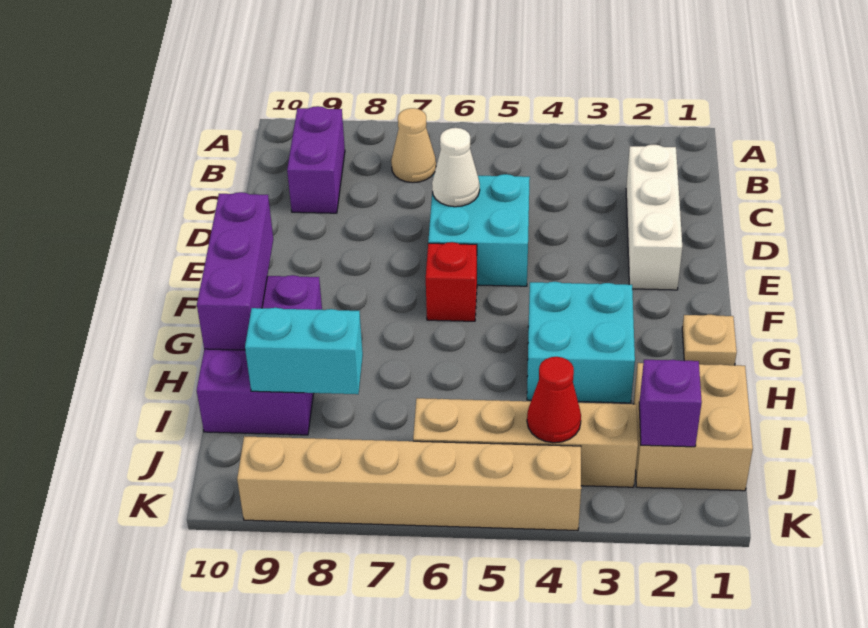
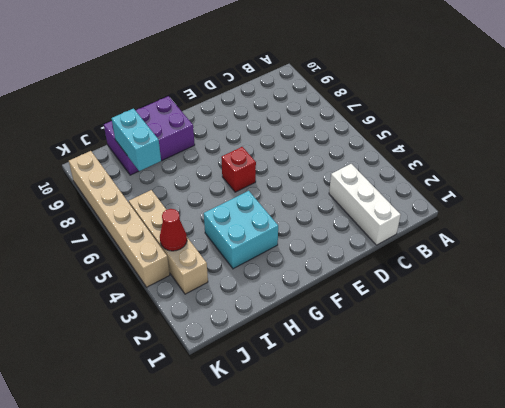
white brick C1:C3 level 1 -> white brick C2:E2 level 1
none -> tan cone B7 level 1
none -> purple brick B9:C9 level 1
none -> cyan brick D5:E6 level 1

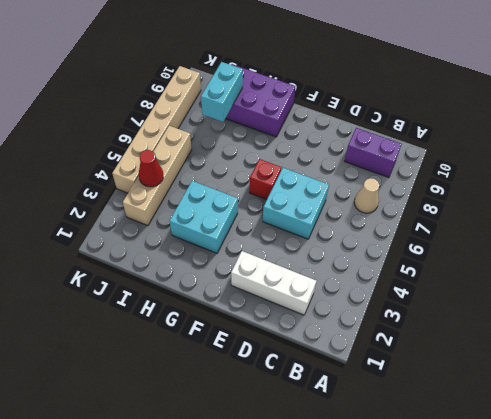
none -> tan plate G1 level 1
none -> tan brick I1:J2 level 1
none -> white cone D6 level 2

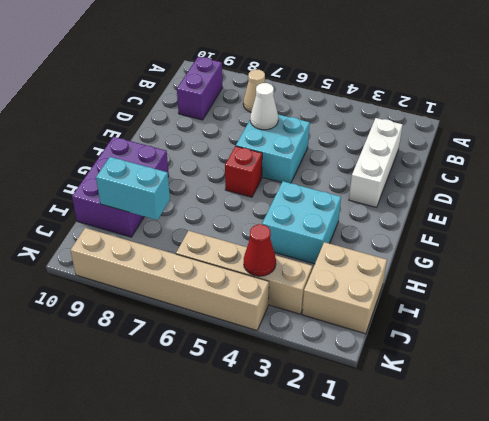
none -> tan plate G1 level 1
none -> purple brick F10:H10 level 2
none -> purple brick J2 level 2

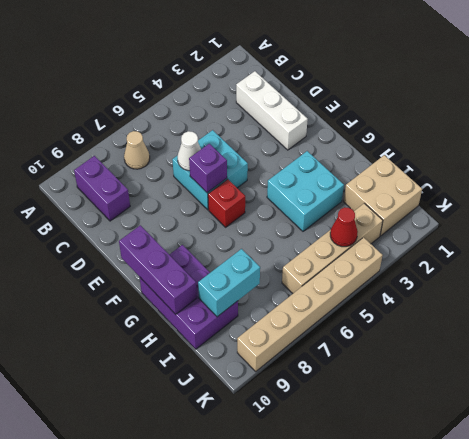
purple brick E6 level 2 -> purple brick J2 level 2
none -> tan plate G1 level 1

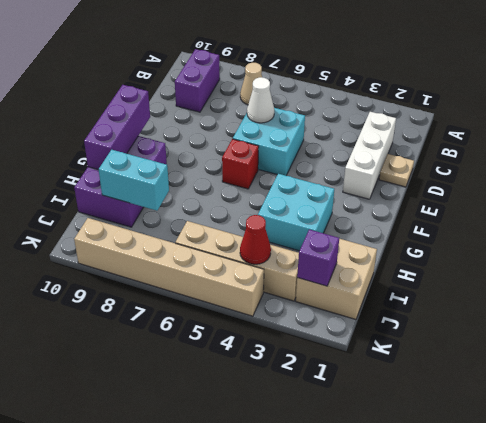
tan plate D1 level 1 -> tan plate G1 level 1

